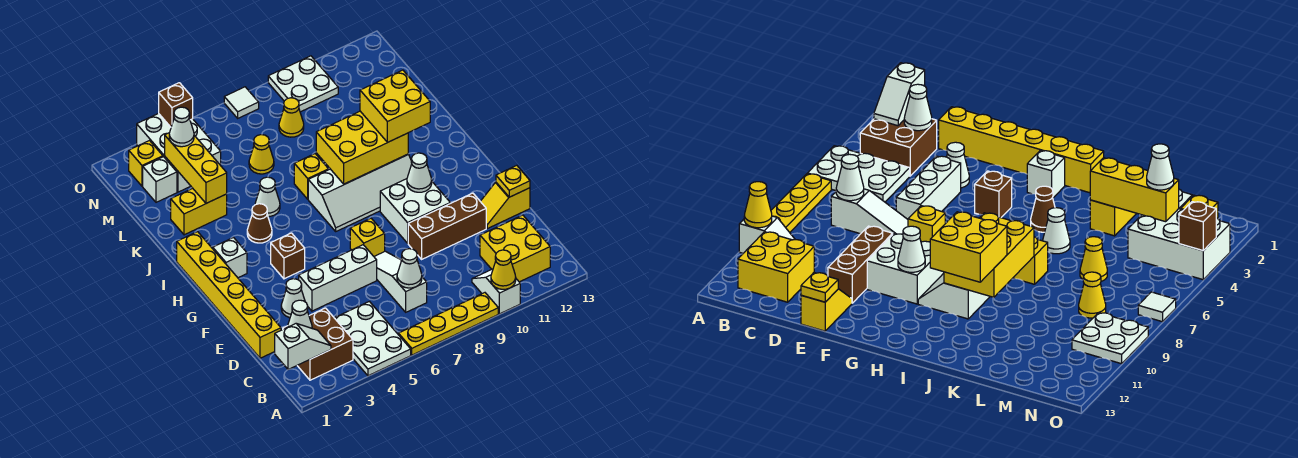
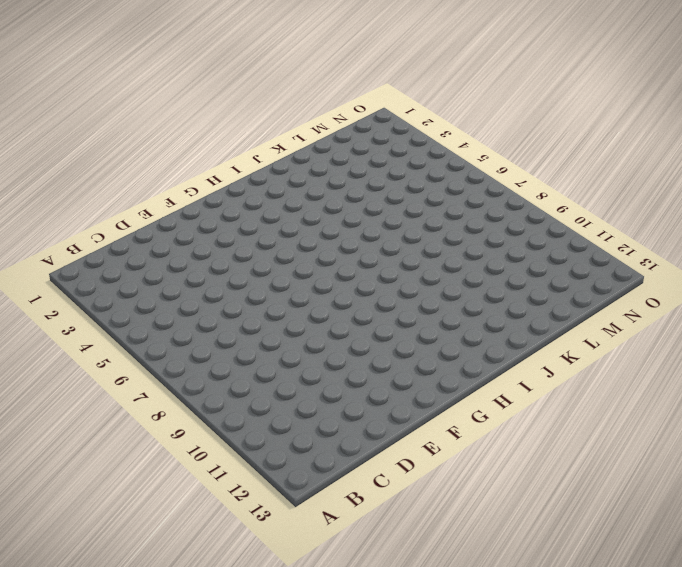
none -> white plate A4:C5 level 1
none -> yellow plate A6:A9 level 1
none -> white slope A10:B10 level 1 top A
none -> brown brick B2:C3 level 1

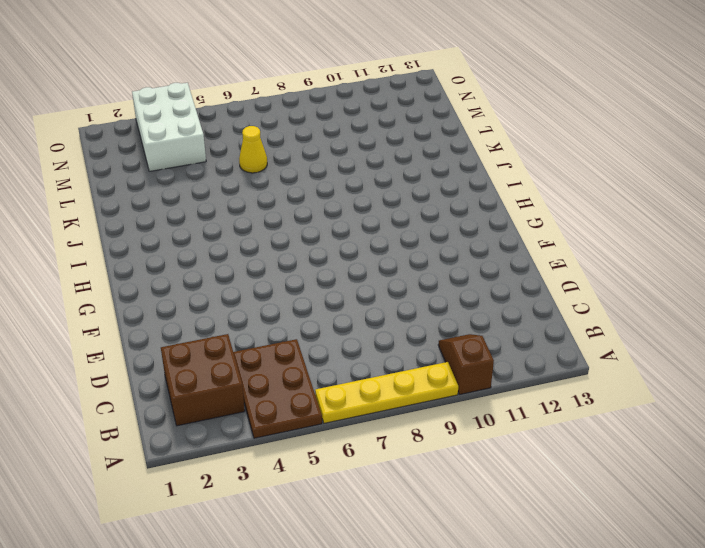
brown plate A4:C5 level 1 -> white plate A4:C5 level 1
brown slope A10:B10 level 1 top A -> white slope A10:B10 level 1 top A
none -> yellow brick B11:C12 level 1
none -> white slope C7:E7 level 1 top C
none -> yellow brick D1:I1 level 1
none -> white cone E3 level 1

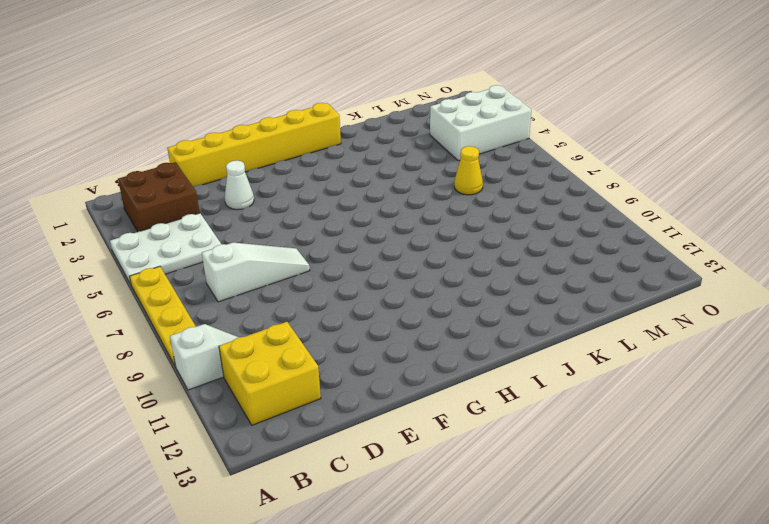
none -> white brick E4:E6 level 1
none -> brown brick E9:E11 level 1
none -> yellow slope E12:E13 level 1 top 13
none -> yellow brick F7 level 1

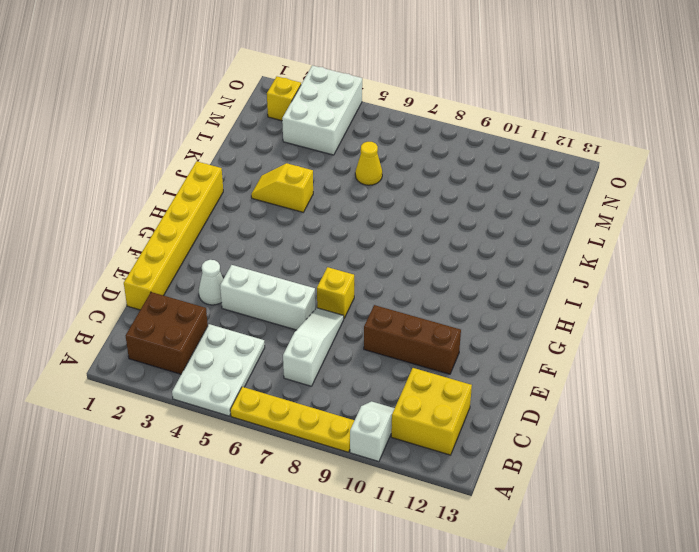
yellow slope J3:J4 level 1 top 4 -> yellow slope E12:E13 level 1 top 13
none -> white brick F9:G10 level 1
none -> brown brick G4 level 1
none -> white brick H2 level 1
none -> white slope H7:I10 level 1 top I

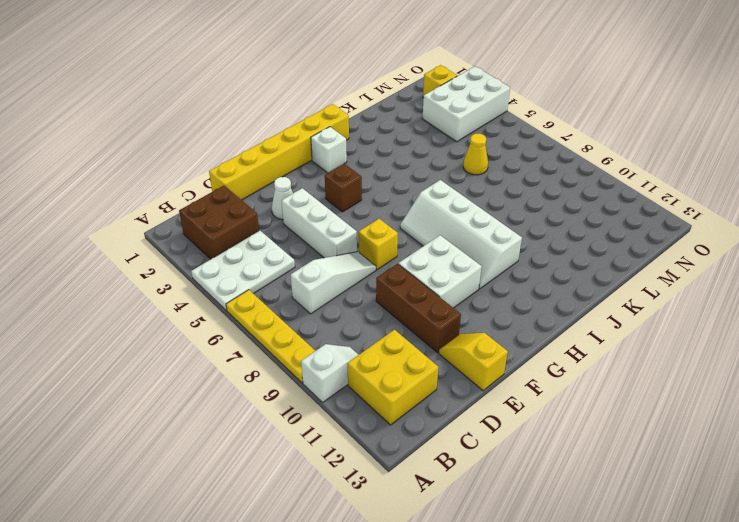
none -> brown cone I4 level 1
none -> white cone J5 level 1
none -> yellow brick J7 level 1
none -> yellow brick K2:K3 level 1

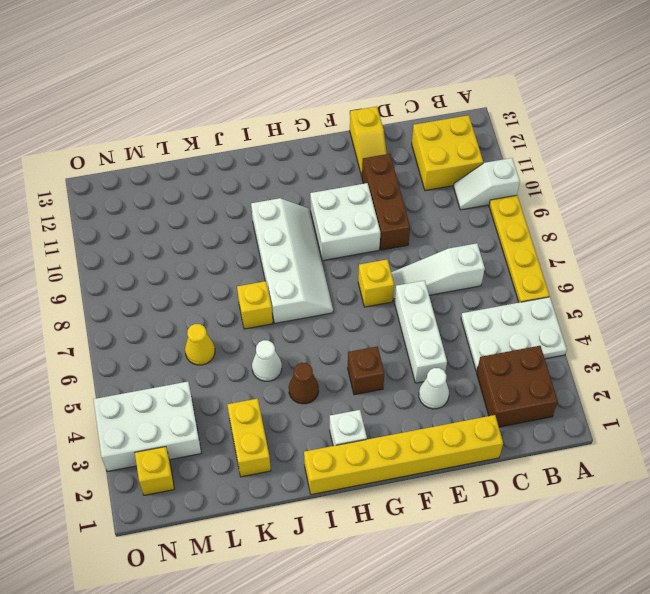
none -> white brick M2 level 1
none -> yellow cone M8 level 1
none -> white plate N9:O10 level 1
none -> white tile O7 level 1

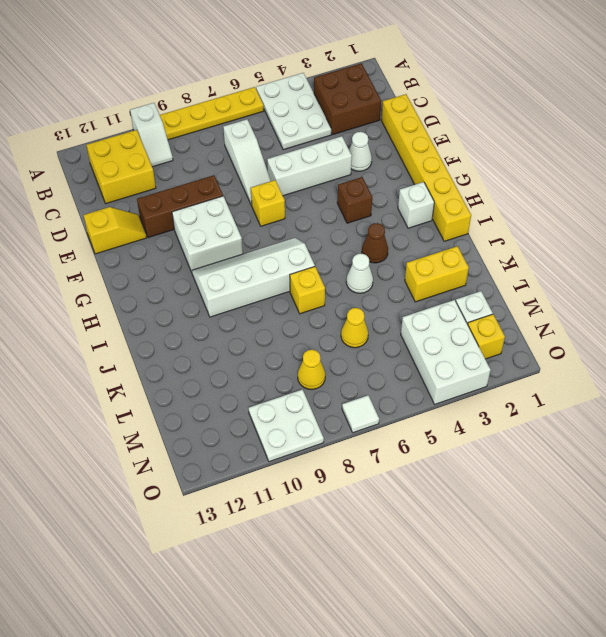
none -> yellow cone A10 level 2
none -> white slope B1:B2 level 2 top 1
none -> white cone C2 level 2
none -> white cone C7 level 2

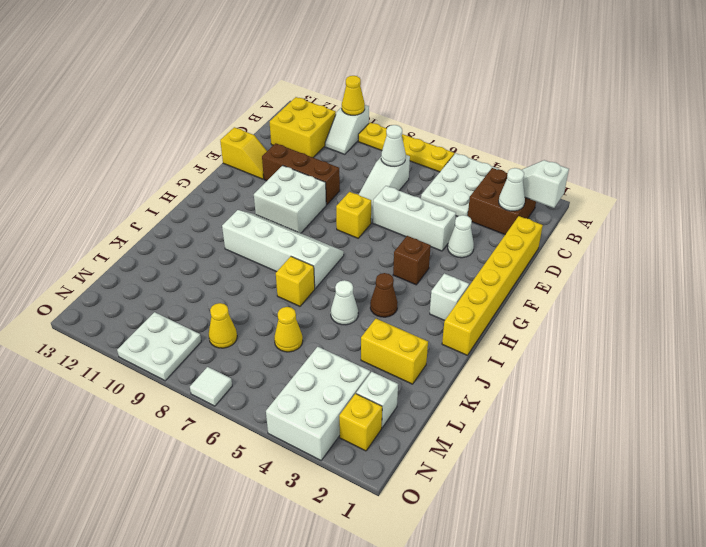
none -> yellow plate E13 level 2
none -> white cone G10 level 2
none -> yellow brick I8:J10 level 2
none -> yellow brick K3:M3 level 2

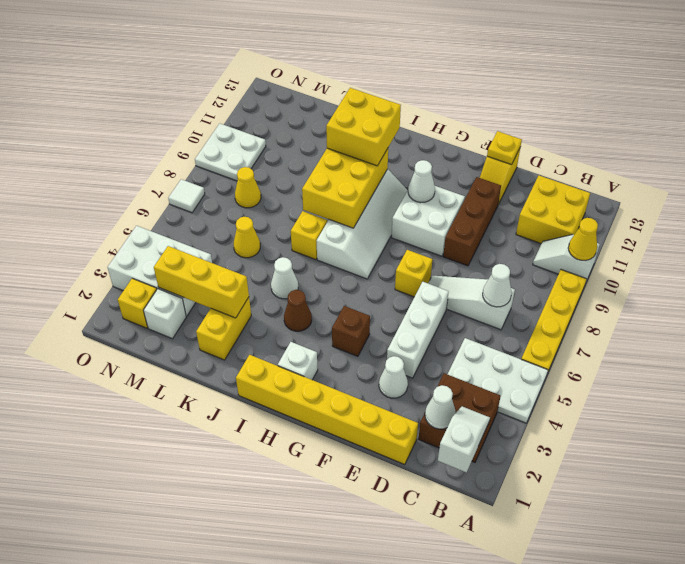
none -> brown brick O4 level 2
none -> white cone M3 level 3

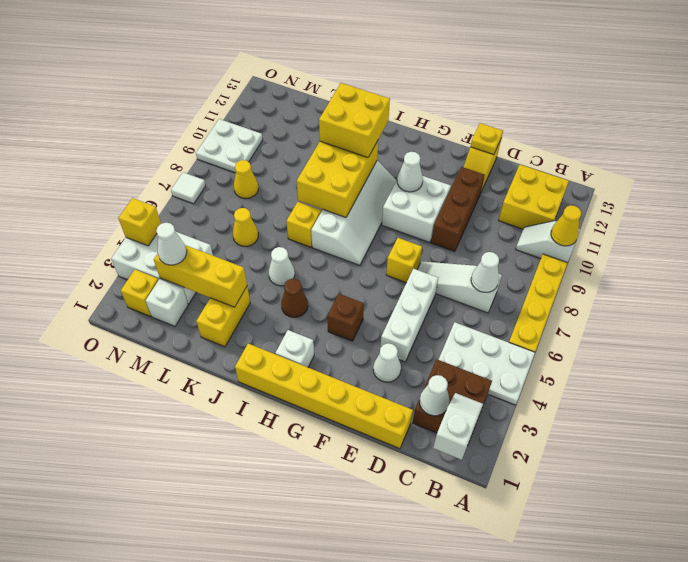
yellow brick O4 level 2 -> brown brick O4 level 2

